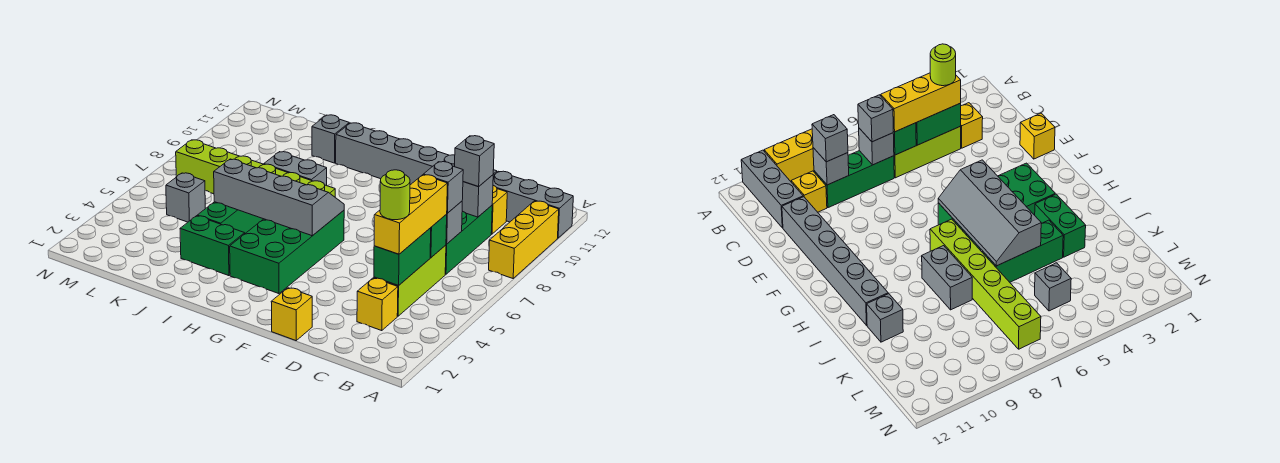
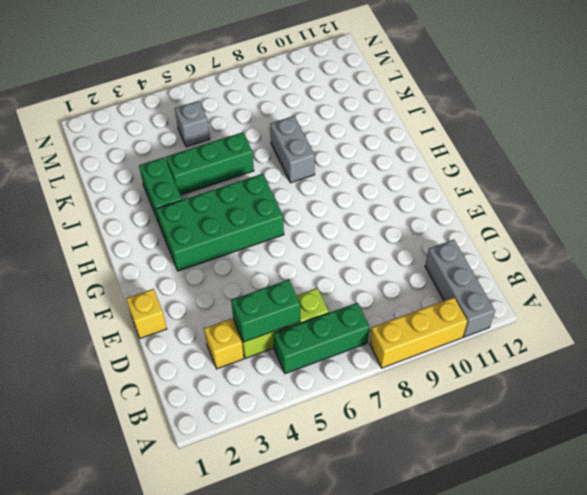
green brick B5:B7 level 1 -> green brick C7:C9 level 1
none -> yellow brick C10 level 1
none -> grey brick D11:I11 level 1
none -> lime brick H7:M7 level 1

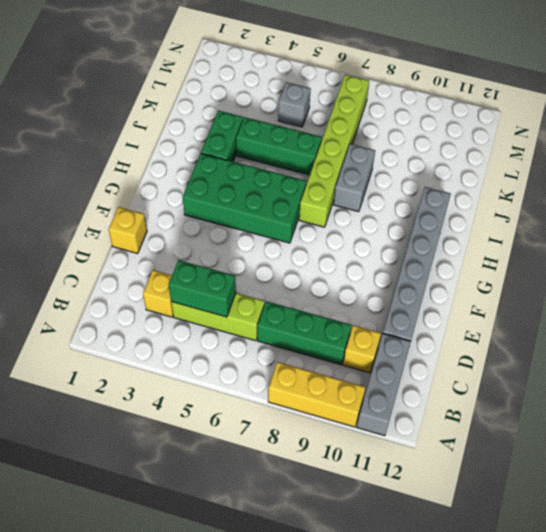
none -> grey brick J11 level 1
none -> green brick C6 level 2
none -> grey brick C7 level 2

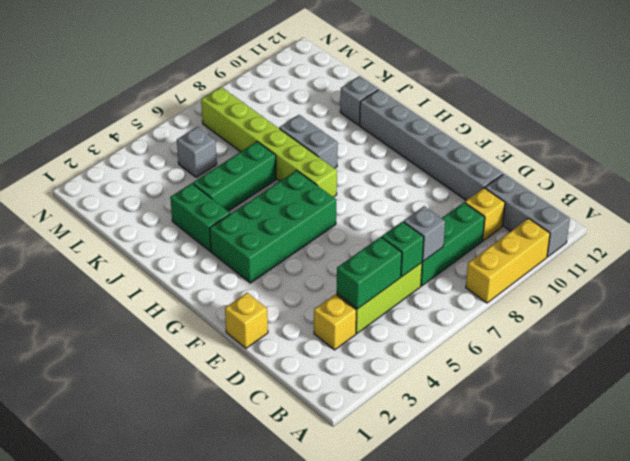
none -> grey brick C9 level 2
none -> grey slope G5:J6 level 2 top 5
none -> yellow brick C4:C6 level 3

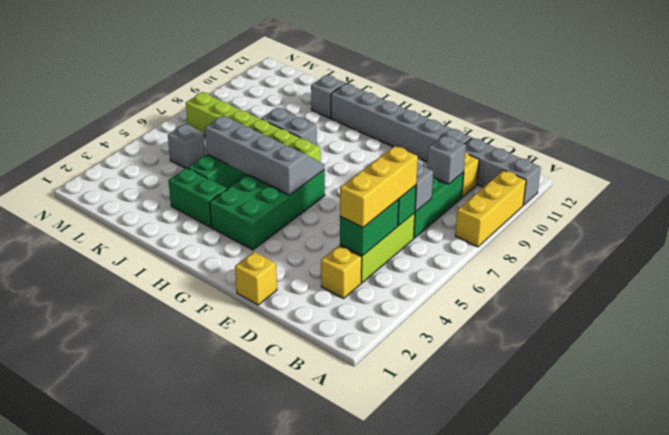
none -> grey brick C7 level 3
none -> grey brick C9 level 3
none -> lime round brick C4 level 4

